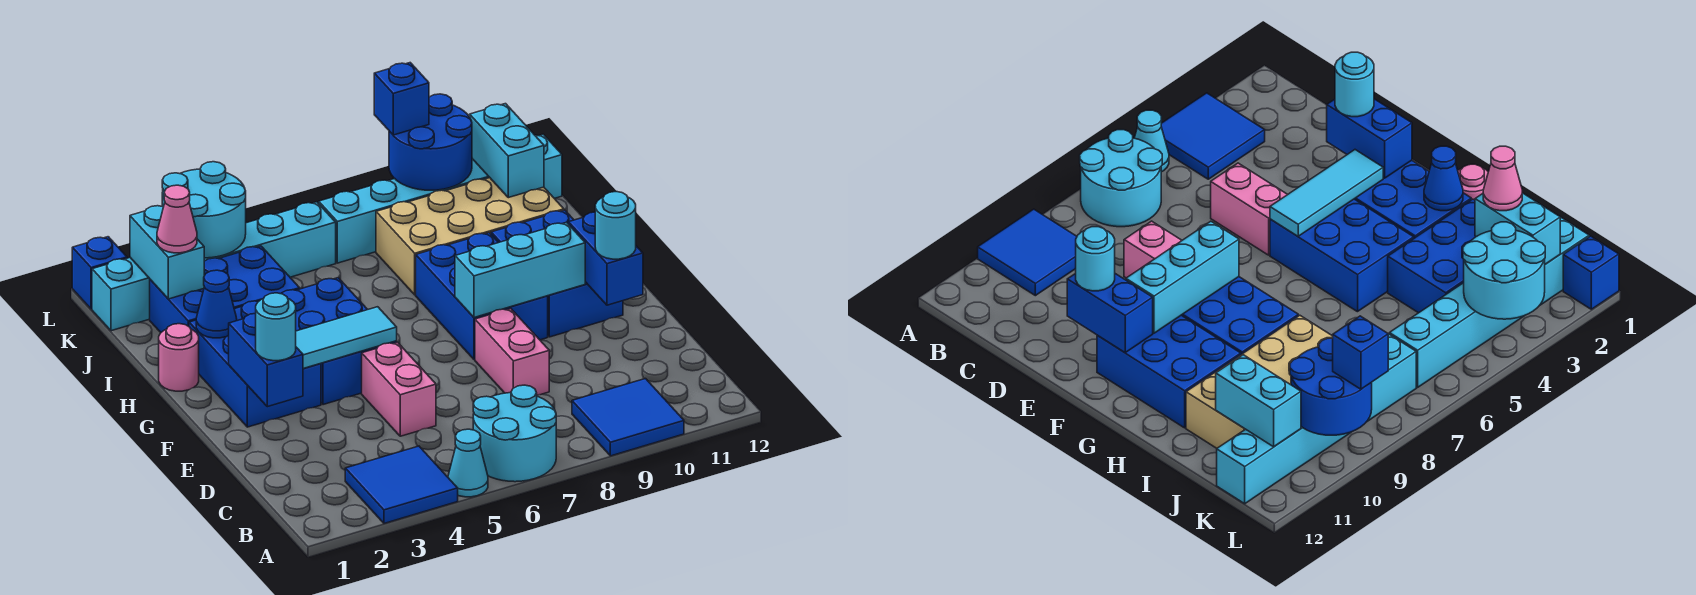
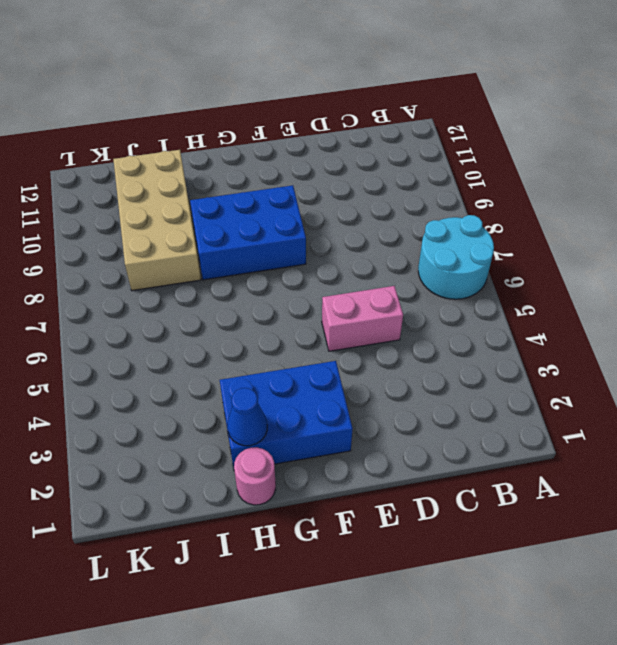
none -> blue tile A3:B4 level 1
none -> cyan cone A5 level 1
none -> blue tile A9:B10 level 1

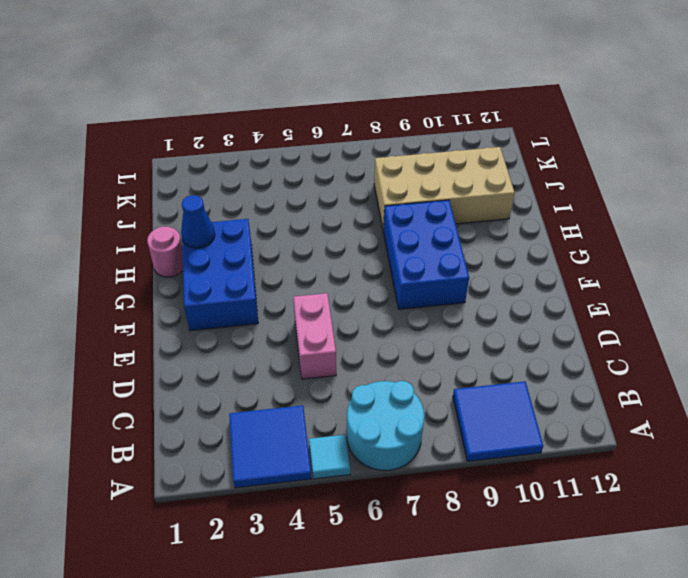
cyan tile A5 level 1 -> cyan cone A5 level 1
none -> pink brick D8:E8 level 1
none -> blue brick F4:H5 level 1
none -> blue brick F10:H11 level 1

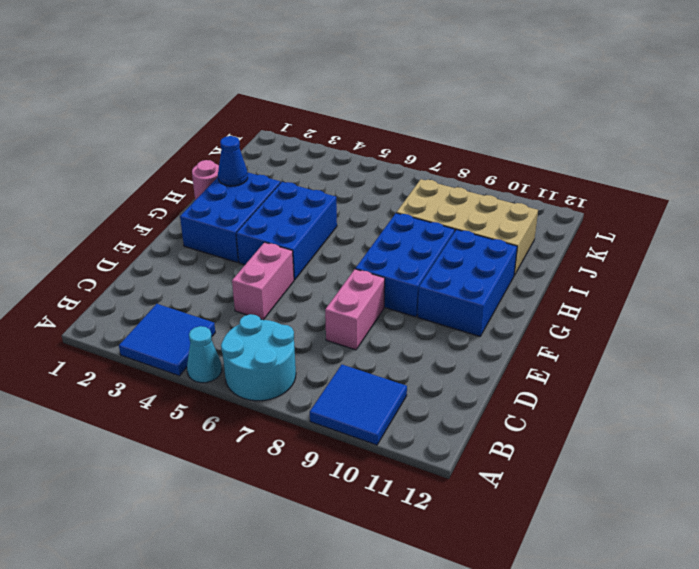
none -> blue brick I2:J4 level 1
none -> cyan brick K1:K6 level 1
none -> cyan brick K7:K12 level 1

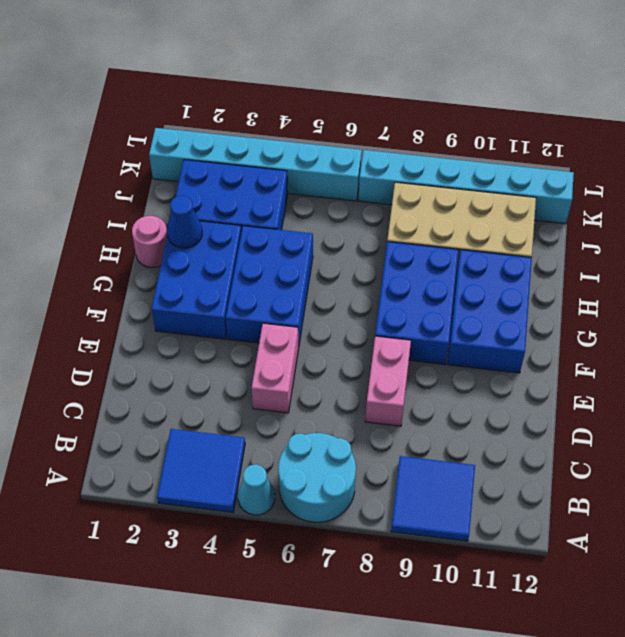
none -> blue brick L1 level 1
none -> blue brick E2:F2 level 2
none -> blue brick E11:F11 level 2

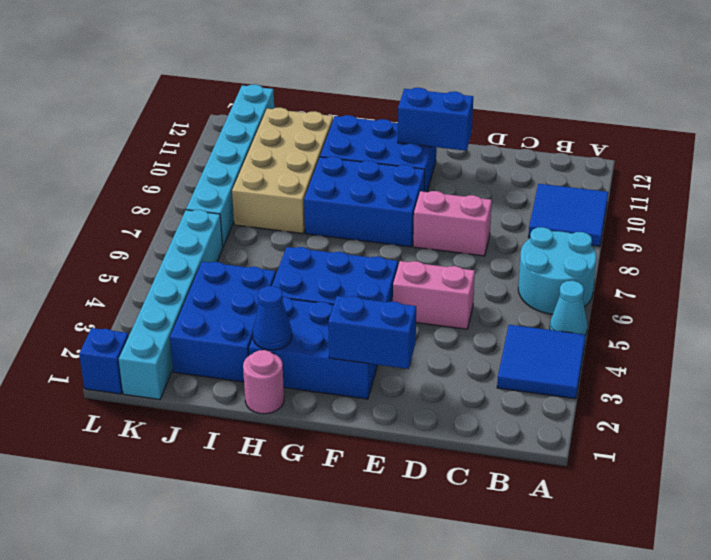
none -> cyan tile F3:F5 level 2
none -> cyan brick F8:F10 level 2
none -> cyan brick J2:K2 level 2

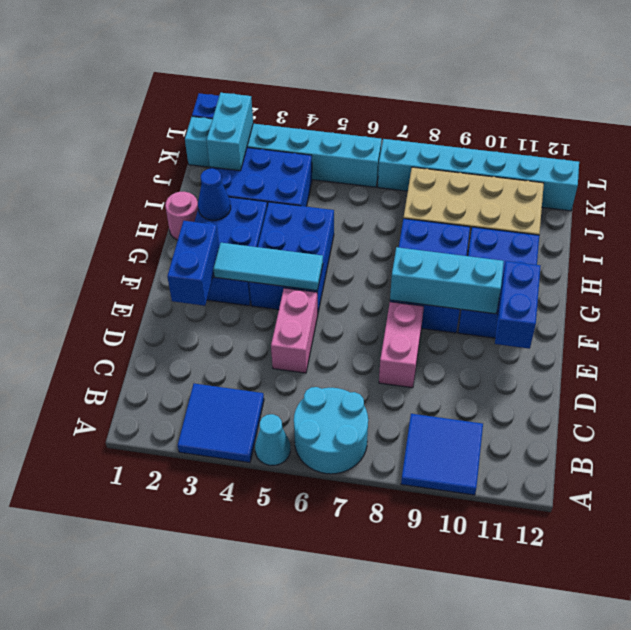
none -> cyan brick J11:K11 level 2
none -> cyan round brick K3:L4 level 2
none -> blue round brick K9:L10 level 2

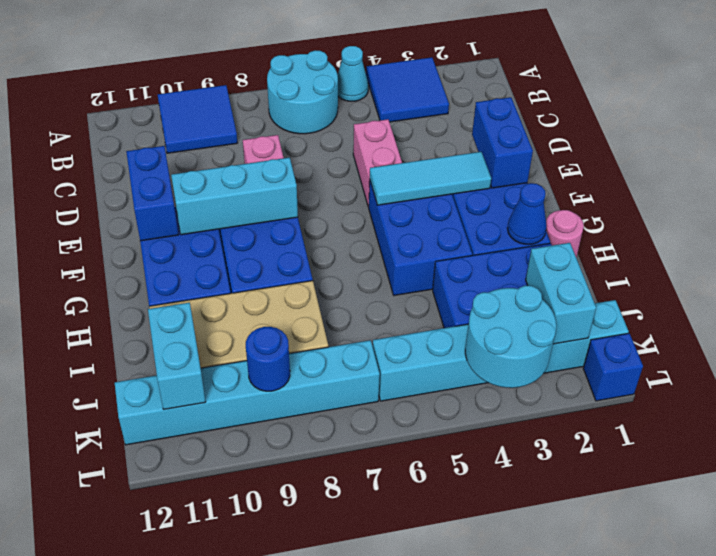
blue round brick K9 level 2 -> blue round brick K9:L10 level 2
none -> cyan round brick E2 level 3
none -> cyan round brick E11 level 3
none -> pink cone J2 level 3

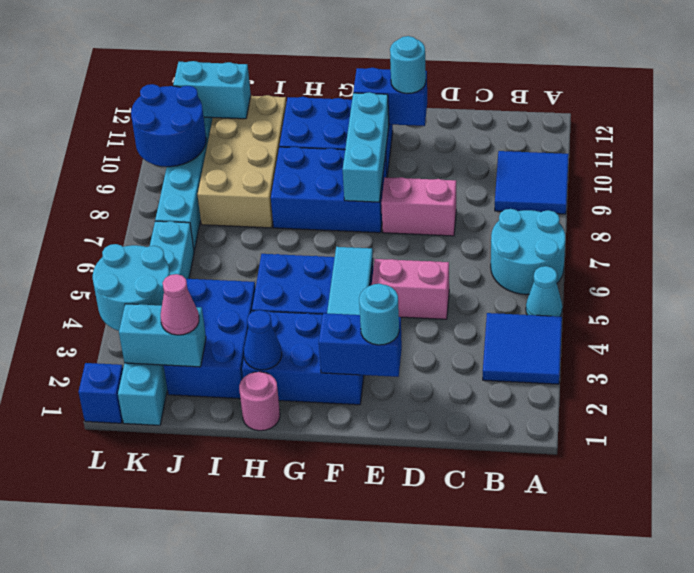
none -> blue brick L9 level 3

